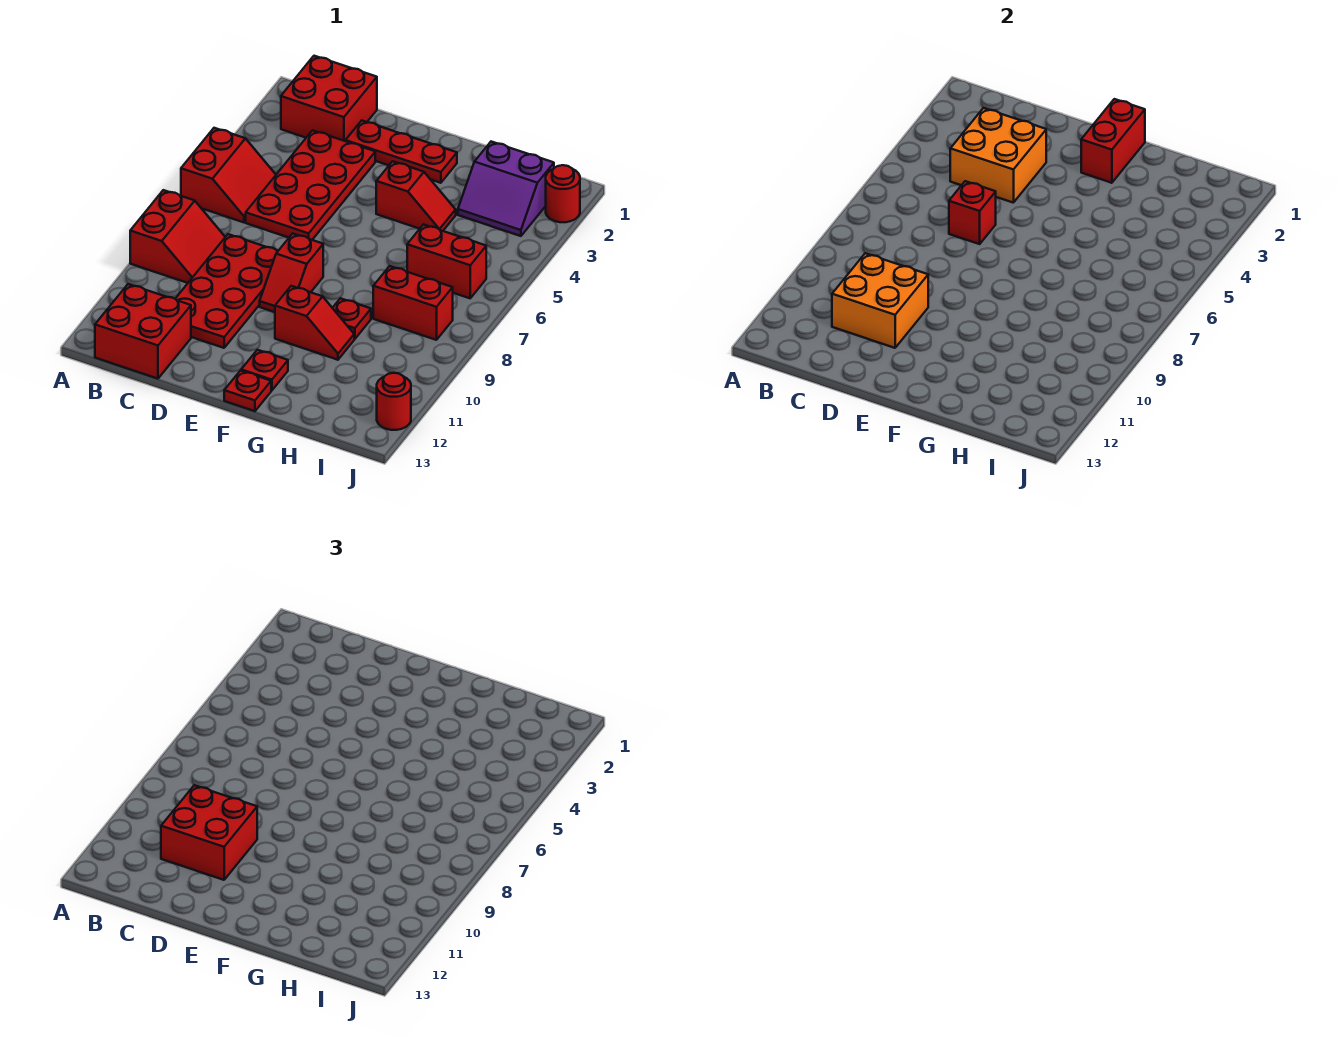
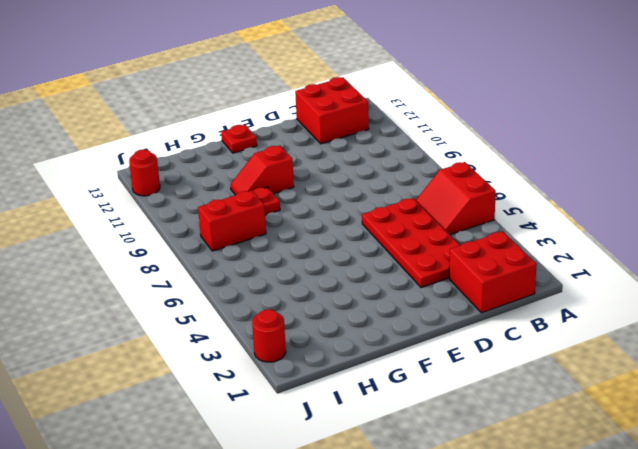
none -> red slope A8:B9 level 1 top A
none -> red plate C8:D11 level 1
none -> red plate D2:F2 level 1

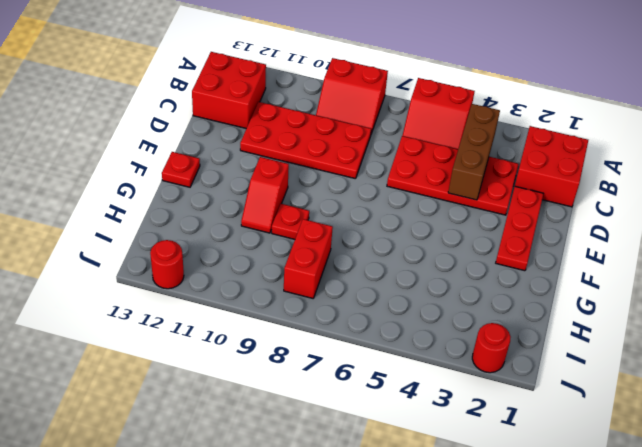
brown brick B4:D4 level 2 -> orange brick C3:D4 level 2
none -> red slope E8:E9 level 1 top 8
none -> red slope F4:G4 level 1 top F
none -> red plate F12 level 1

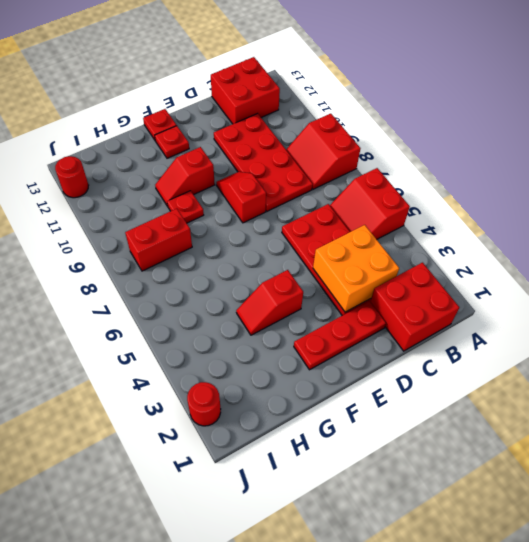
none -> purple slope H2:I3 level 1 top 2
none -> red brick H6:I6 level 1
none -> orange brick C10:D11 level 2

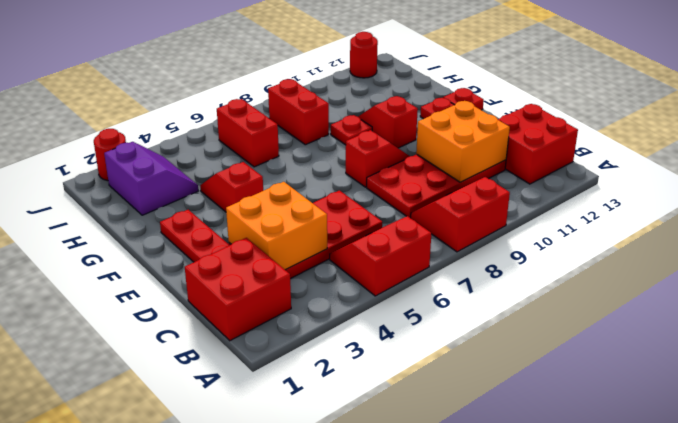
none -> red brick D6 level 2
none -> red brick F1:F2 level 2
none -> red brick C10:D11 level 3

